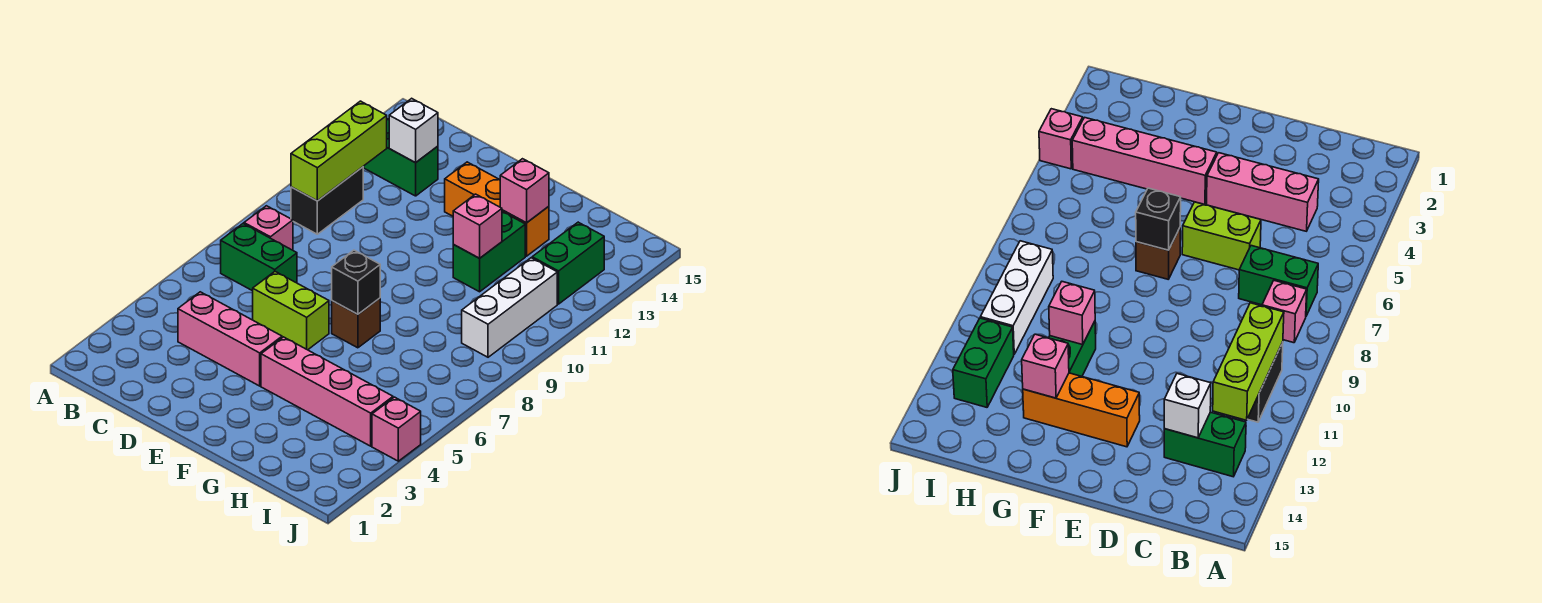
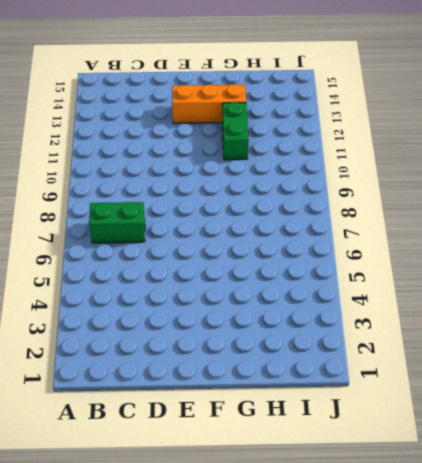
none -> pink brick B8 level 1
none -> black brick B10:B11 level 1
none -> green brick B13:C13 level 1

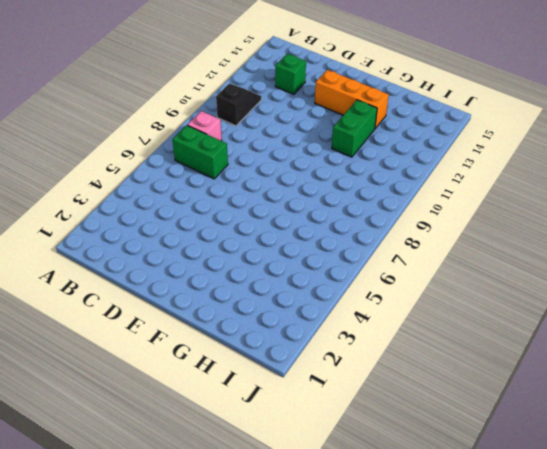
black slope B10:B11 level 1 top 10 -> black brick B10:B11 level 1
green brick C13 level 1 -> green brick B13:C13 level 1
none -> pink brick C4:E4 level 1
none -> lime brick D6:E6 level 1
none -> pink brick F4:I4 level 1

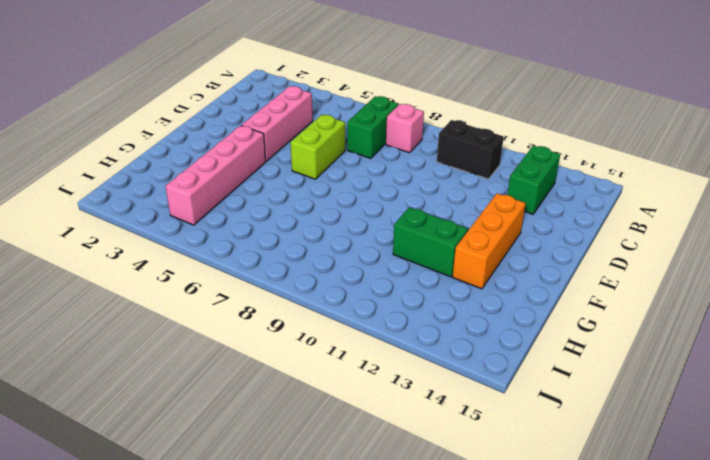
none -> brown brick F7 level 1
none -> white brick I9:I11 level 1
none -> green brick I12:I13 level 1

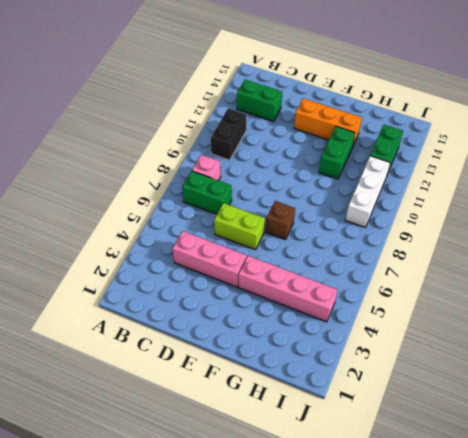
none -> pink brick J4 level 1
none -> lime brick B10:B12 level 2
none -> white brick C13 level 2

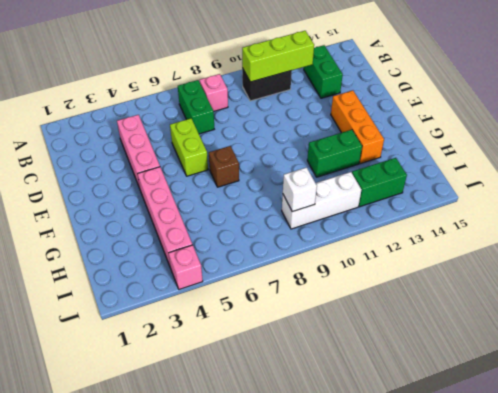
white brick I9 level 2 -> white brick C13 level 2
none -> black brick F7 level 2
none -> pink brick G11 level 2
none -> pink brick G13 level 2

